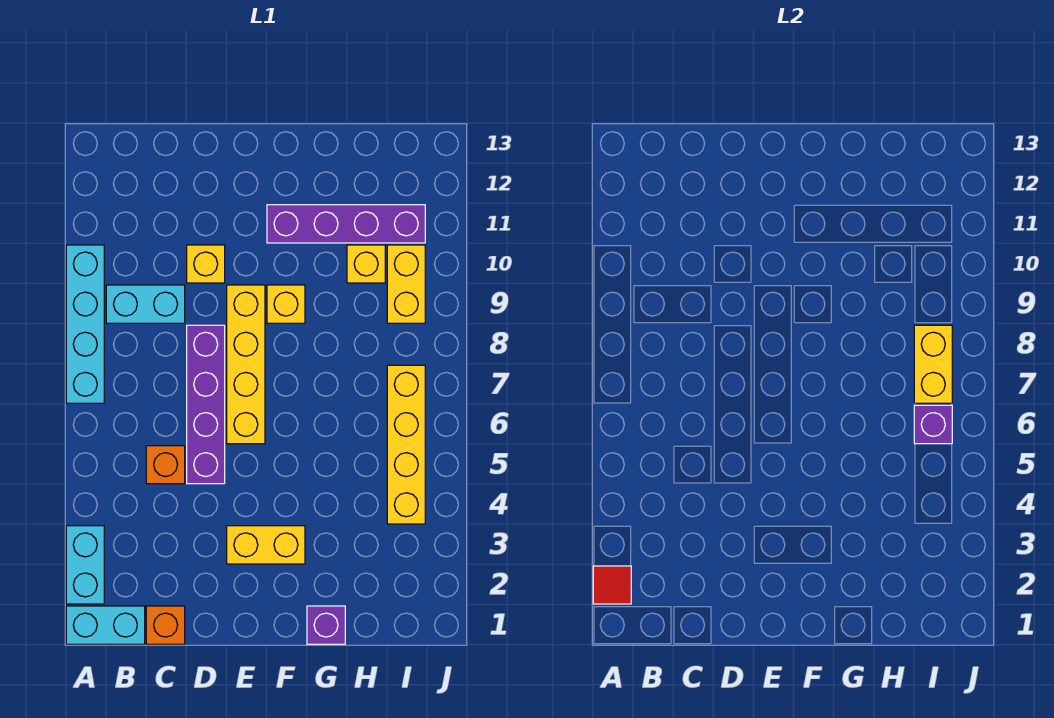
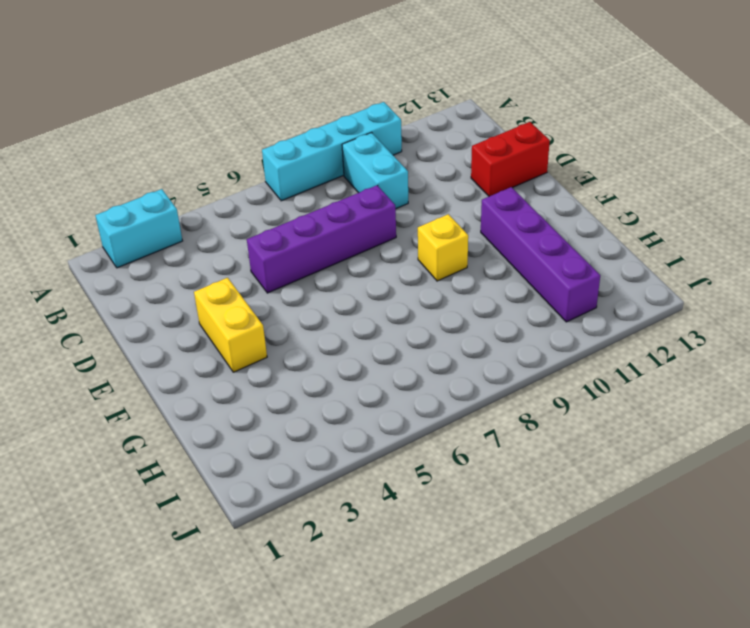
red brick D12:D13 level 1 -> none
none -> cyan brick A1:B1 level 1
none -> orange brick C1 level 1
none -> orange brick C5 level 1

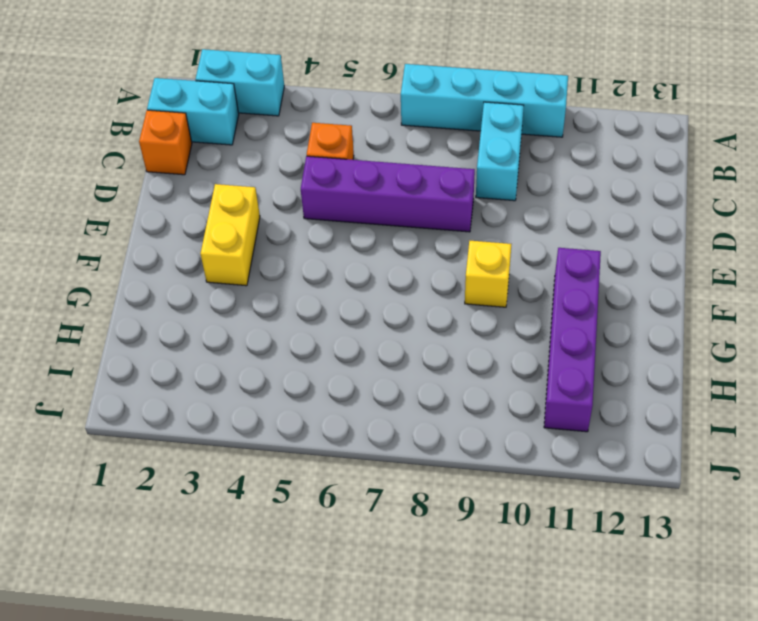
cyan brick B1:B2 level 1 -> cyan brick A1:B1 level 1
none -> yellow brick D10 level 1
none -> yellow brick E6:E9 level 1
none -> purple brick G1 level 1

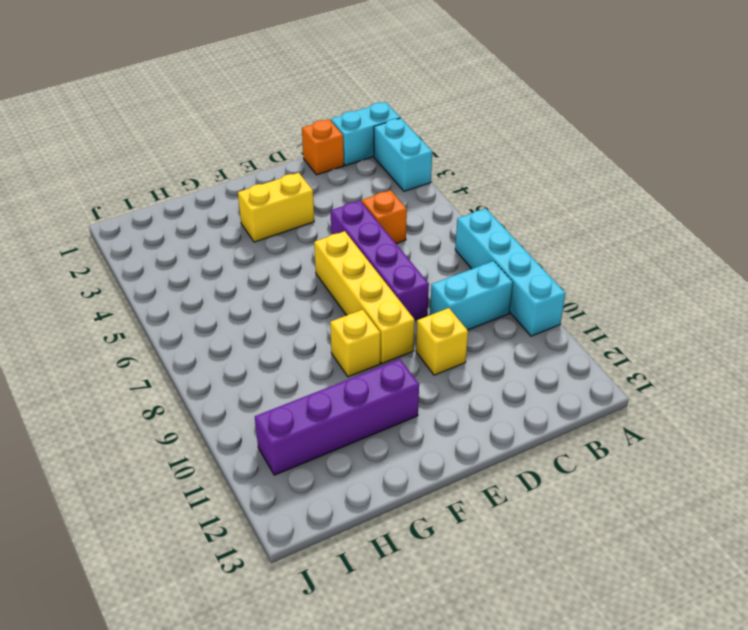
none -> purple brick G1 level 1
none -> yellow brick H10 level 1
none -> yellow brick I4:I7 level 1

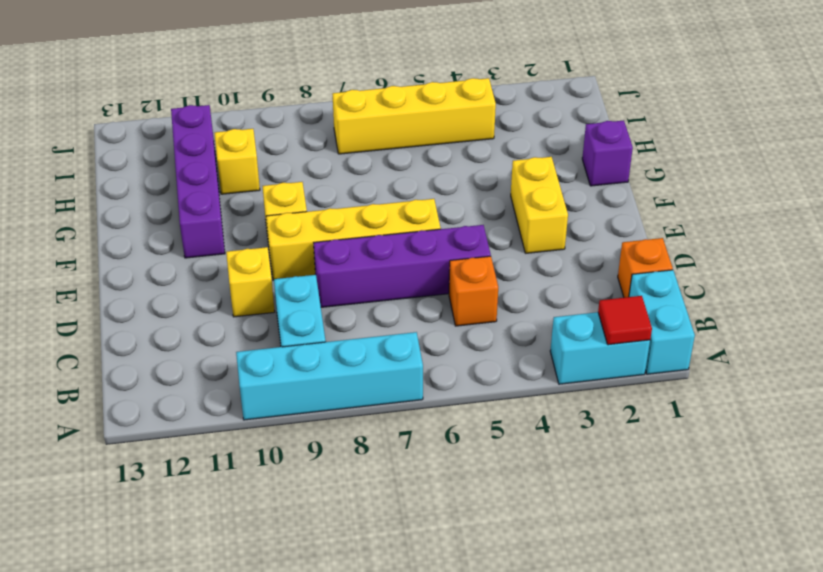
none -> yellow brick I9:I10 level 1
none -> purple brick I6 level 2
none -> yellow brick I7:I8 level 2

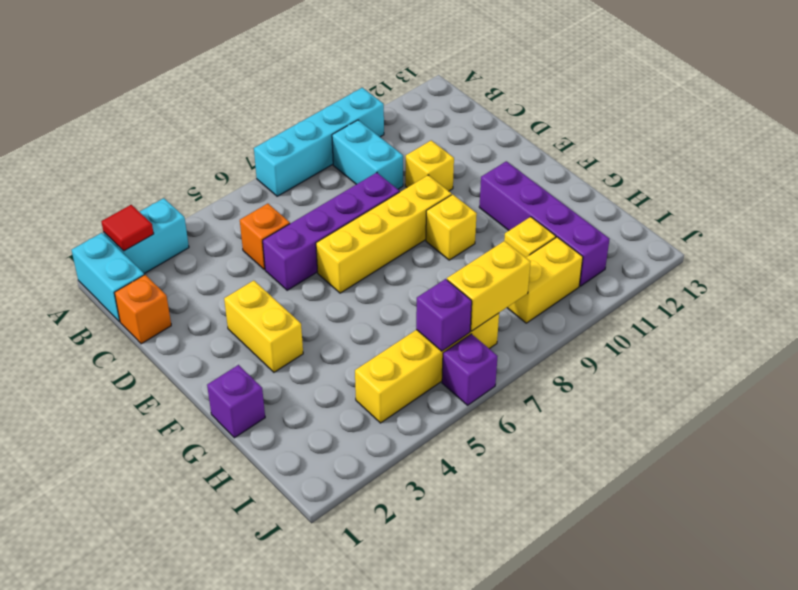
purple brick J6 level 1 -> none

